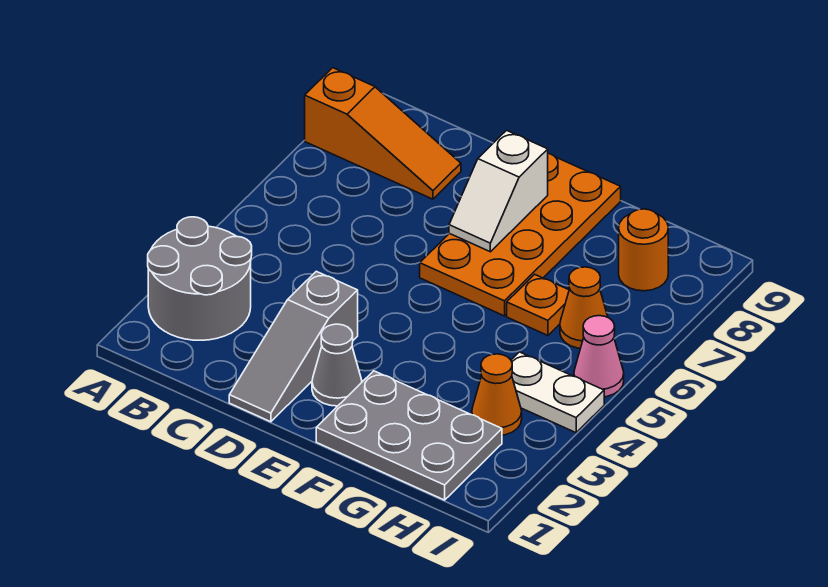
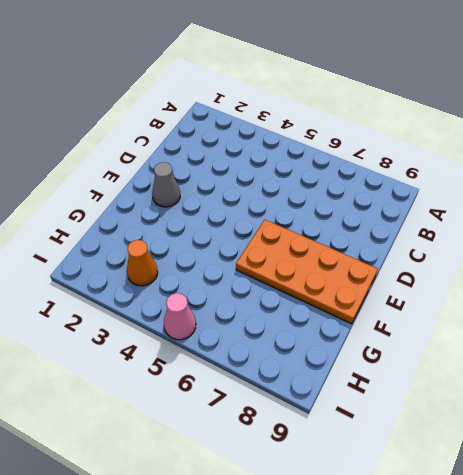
none -> grey round brick A2:B3 level 1
none -> orange slope A8:C8 level 1 top A
none -> grey slope D1:D3 level 1 top 3

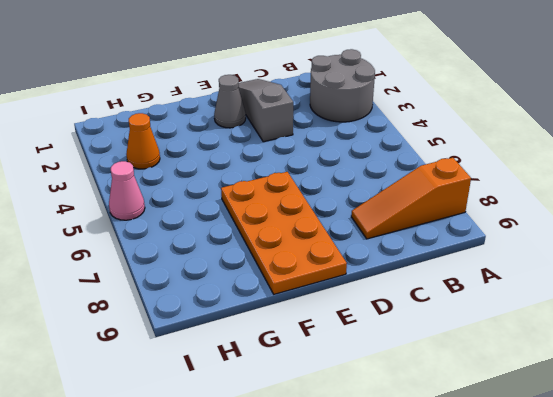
none -> grey plate F1:H2 level 1
none -> orange plate G6 level 1
none -> white plate H4:I4 level 1

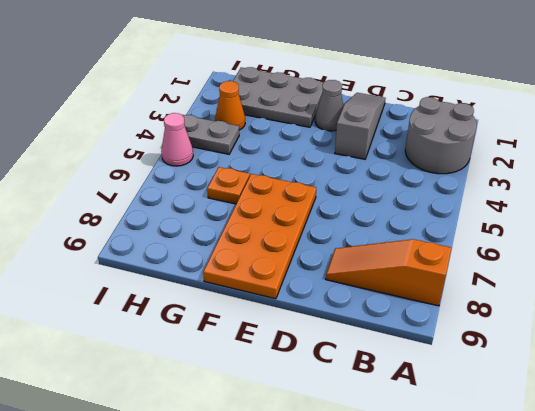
grey plate H4:I4 level 1 -> white plate H4:I4 level 1
none -> orange cone H6 level 1
none -> orange round brick H8 level 1
none -> white slope E7:E8 level 2 top 8

